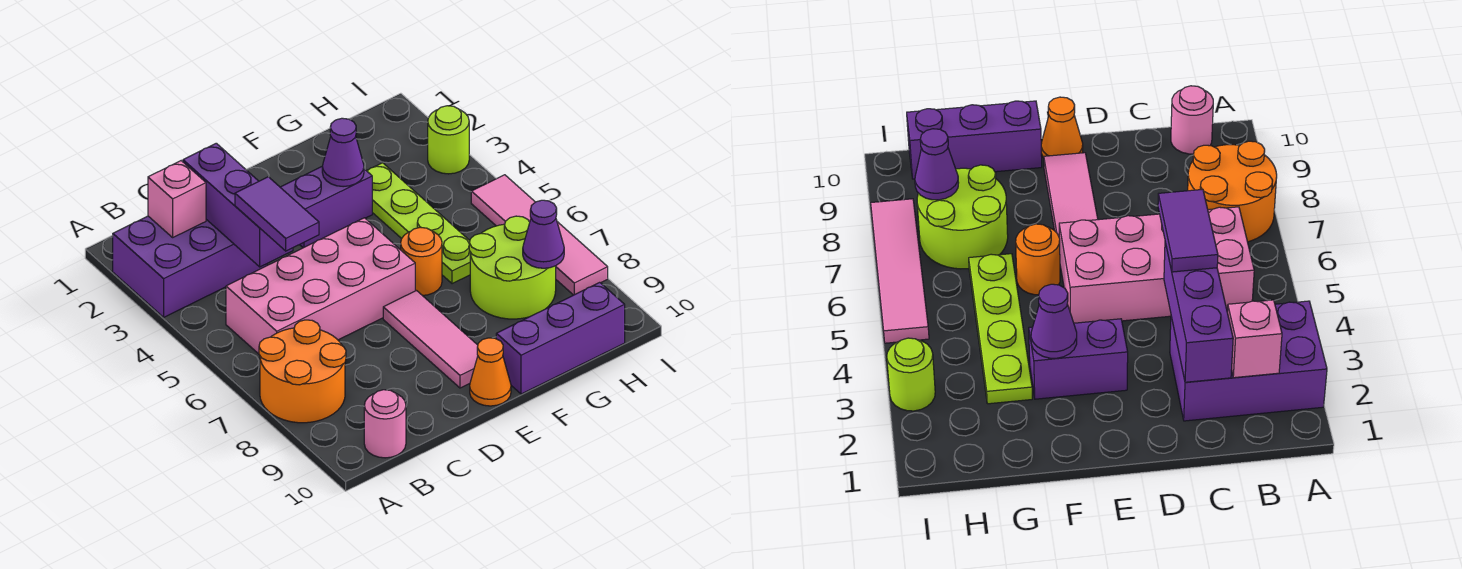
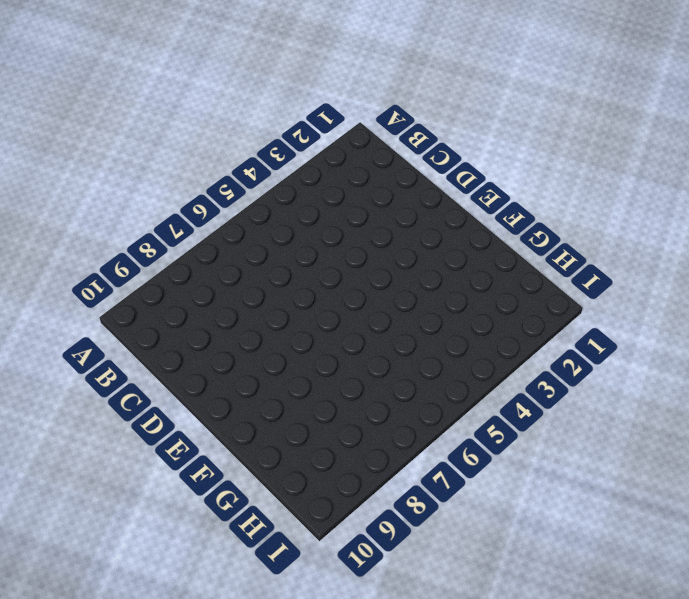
none -> purple brick A2:C3 level 1
none -> orange round brick A7:B8 level 1
none -> pink brick B5:E6 level 1

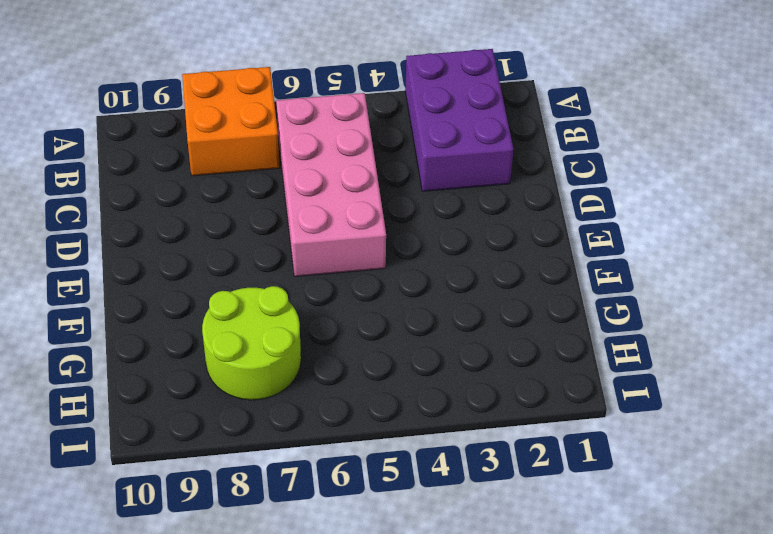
orange brick A7:B8 level 1 -> orange round brick A7:B8 level 1
none -> pink round brick B10 level 1
none -> purple brick E3:F3 level 1
none -> pink tile E7:E9 level 1

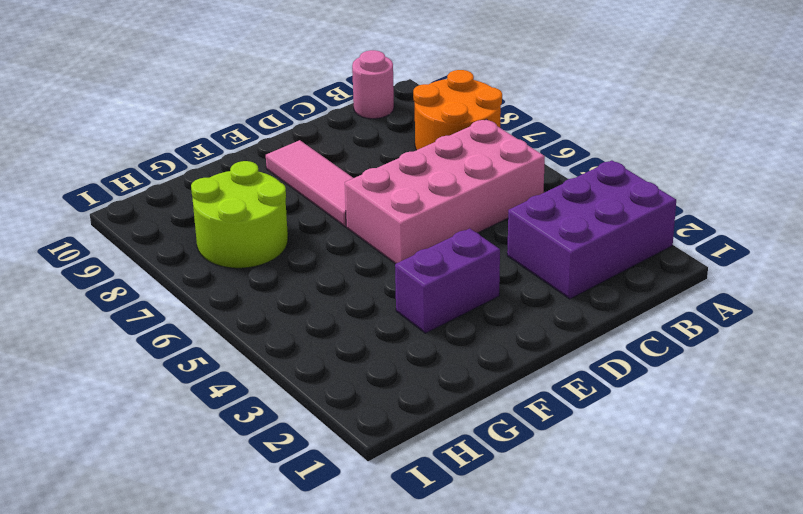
none -> orange cone E10 level 1
none -> orange round brick F6 level 1
none -> purple brick F10:H10 level 1

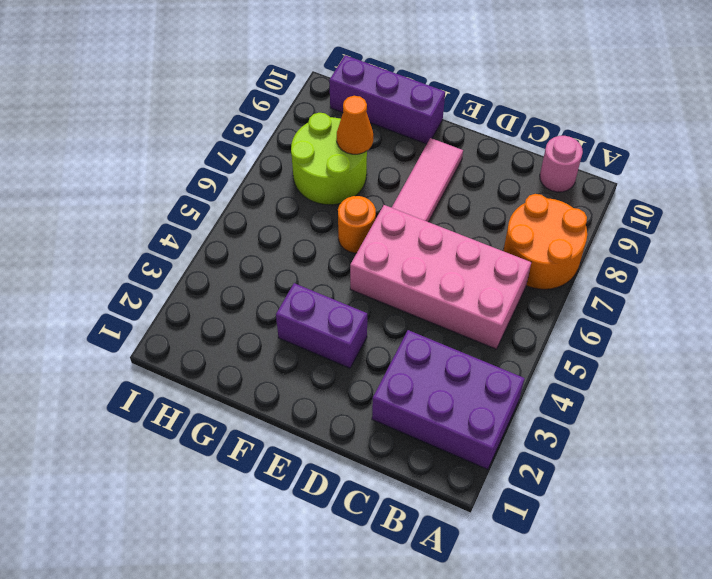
orange cone G8 level 2 -> orange cone E10 level 1
none -> lime plate G3:G6 level 1
none -> lime round brick I3 level 1
none -> pink tile I5:I8 level 1

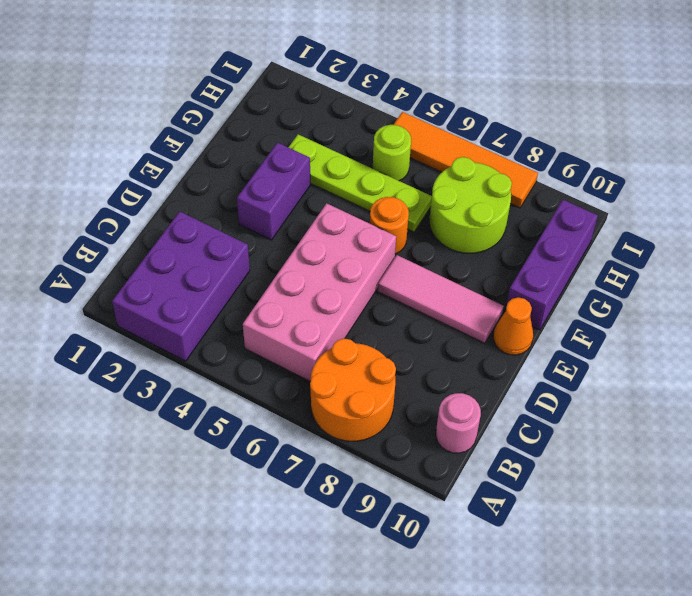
lime round brick H5 level 1 -> lime round brick I3 level 1
orange tile I5:I8 level 1 -> pink tile I5:I8 level 1
none -> pink brick B2 level 2
none -> purple brick C2:C4 level 2
none -> purple cone F3 level 2

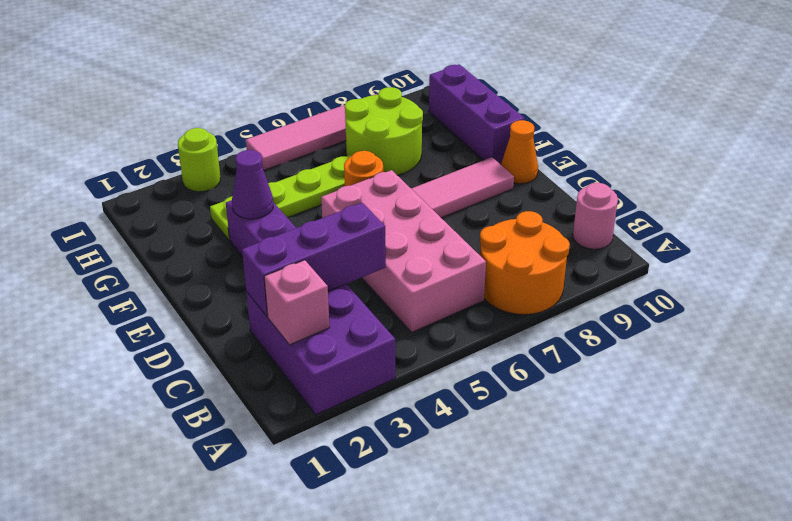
none -> purple cone H8 level 2
none -> purple tile C4:C5 level 3

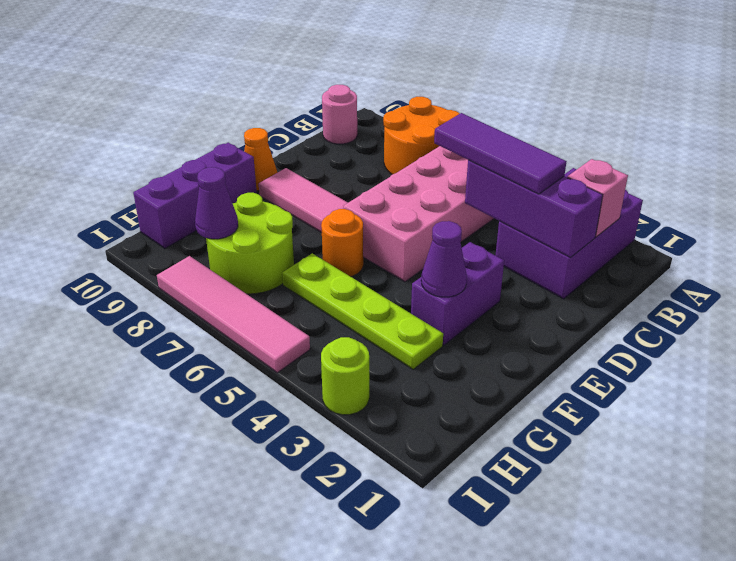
purple tile C3:C5 level 3 -> purple tile C4:C5 level 3

